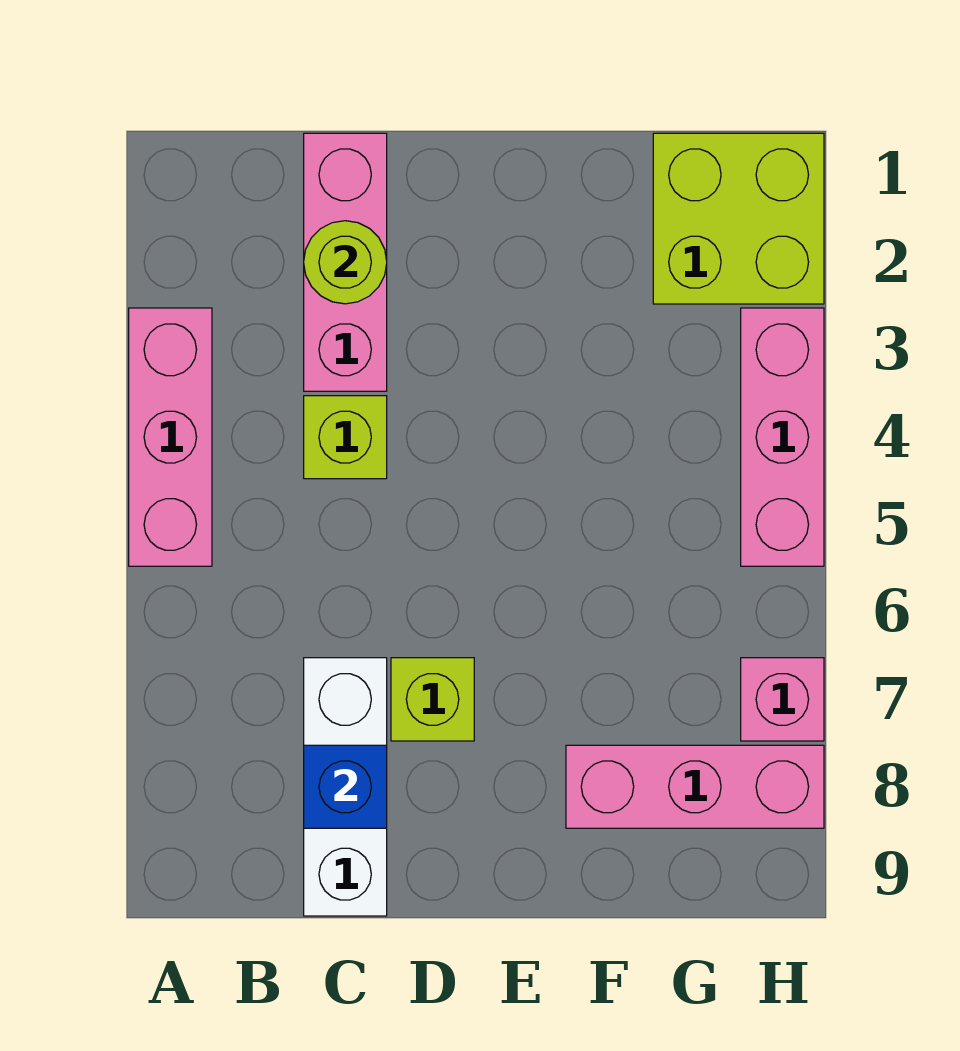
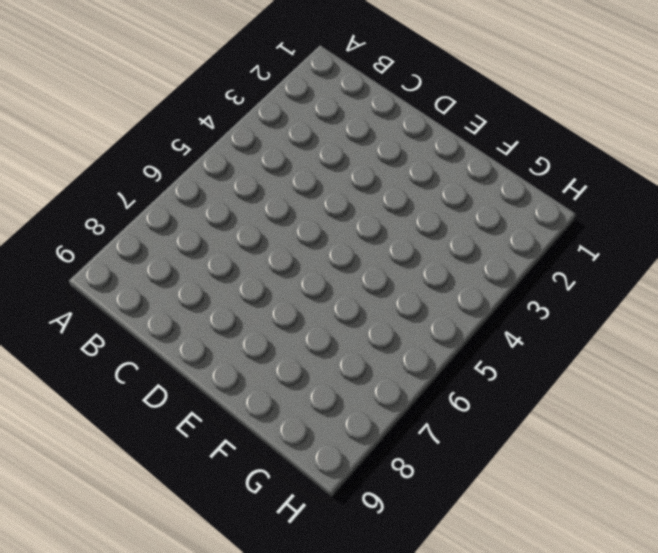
none -> pink brick A3:A5 level 1
none -> pink brick C1:C3 level 1

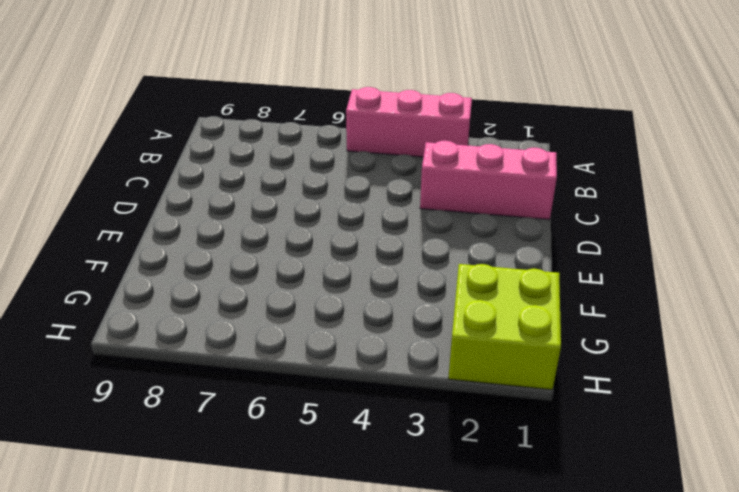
none -> lime brick C4 level 1
none -> white brick C7:C9 level 1

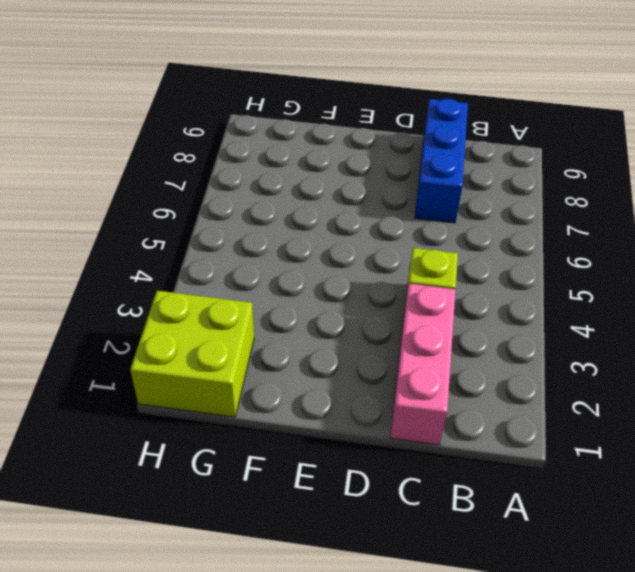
blue brick C7:C9 level 1 -> white brick C7:C9 level 1
none -> pink brick A3:A5 level 1
none -> lime brick D7 level 1

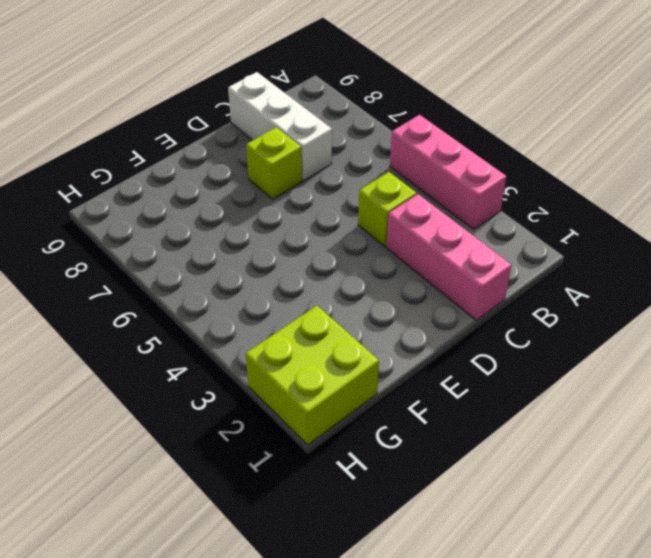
none -> pink brick F8:H8 level 1
none -> pink brick H3:H5 level 1

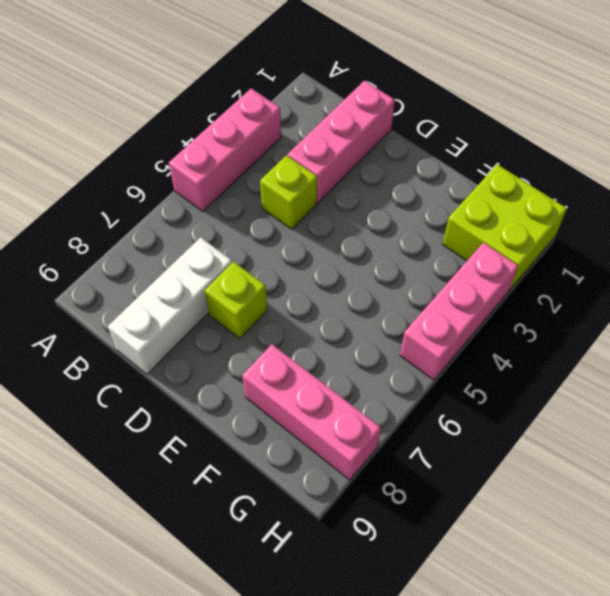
none -> pink brick H7 level 1
none -> lime round brick C2 level 2

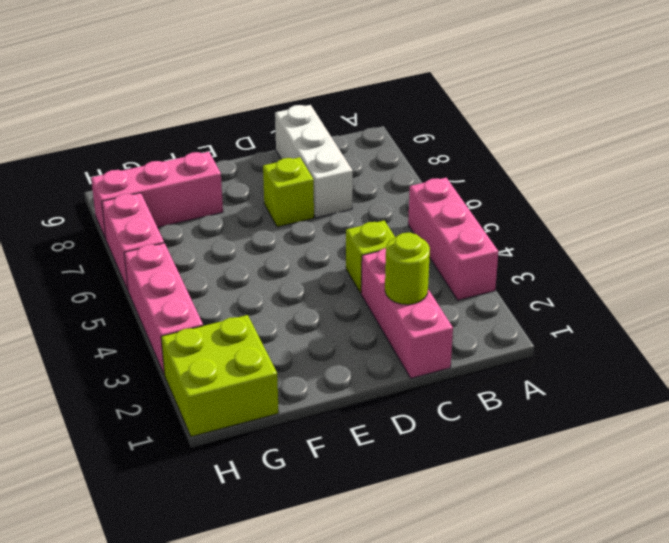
pink brick H6:H7 level 1 -> pink brick H7 level 1
none -> blue brick C8 level 2

